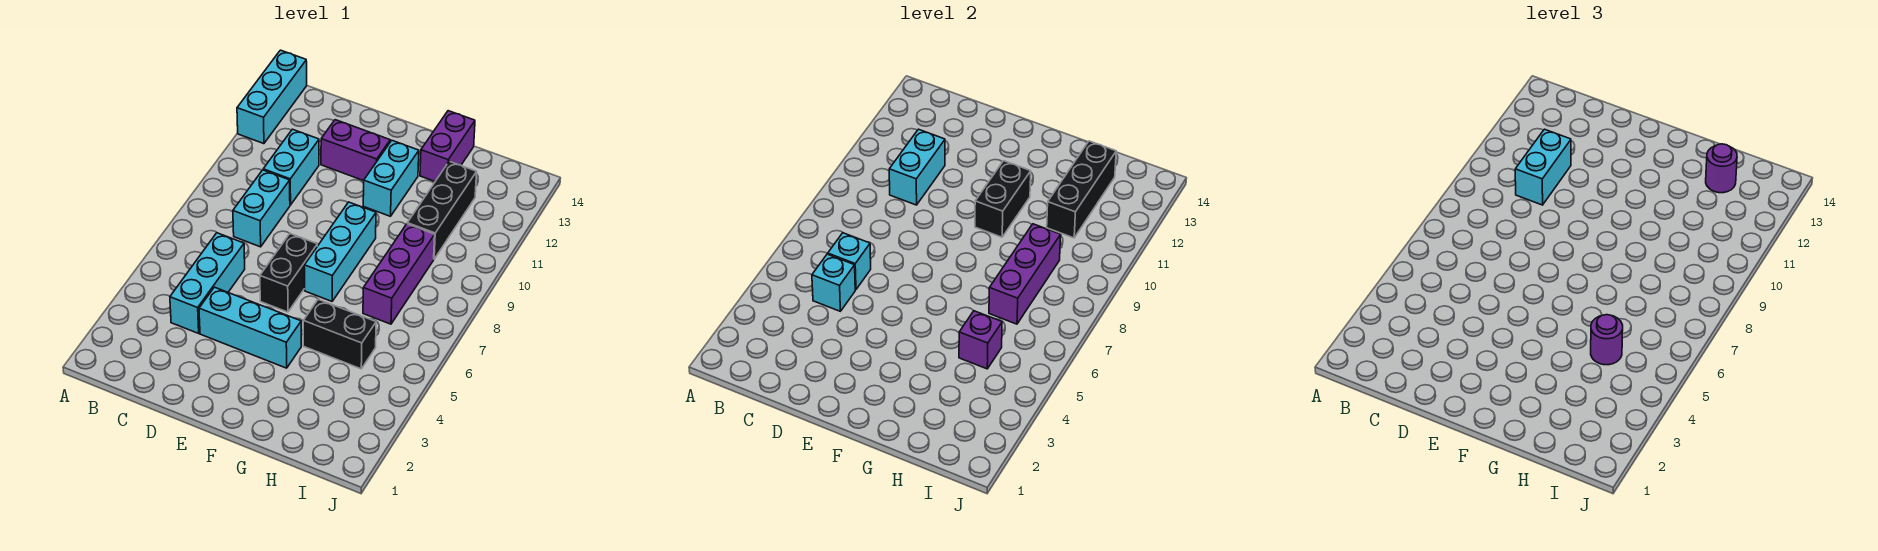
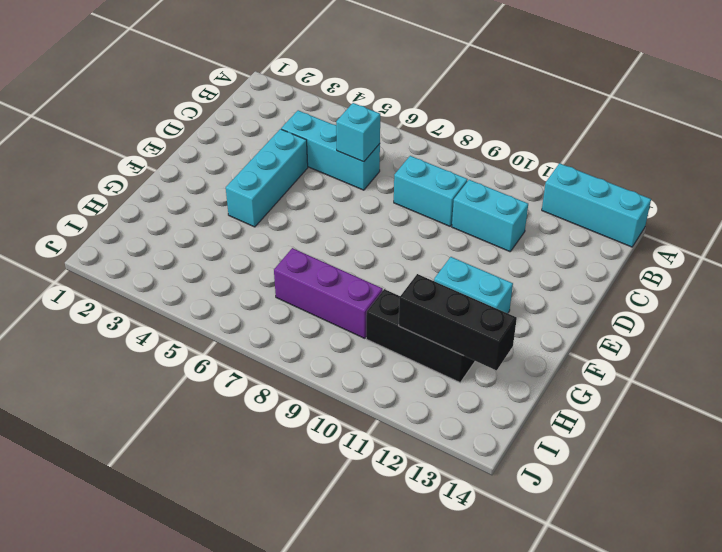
none -> purple brick D12:E12 level 1
none -> black brick E6:E7 level 1
none -> cyan brick F7:F9 level 1

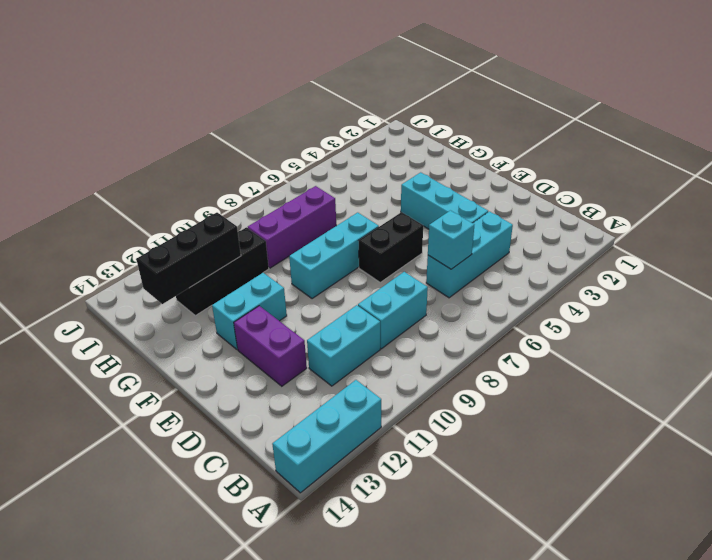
none -> black brick G5:H5 level 1
none -> purple brick G13:G14 level 1
none -> cyan brick C5 level 2

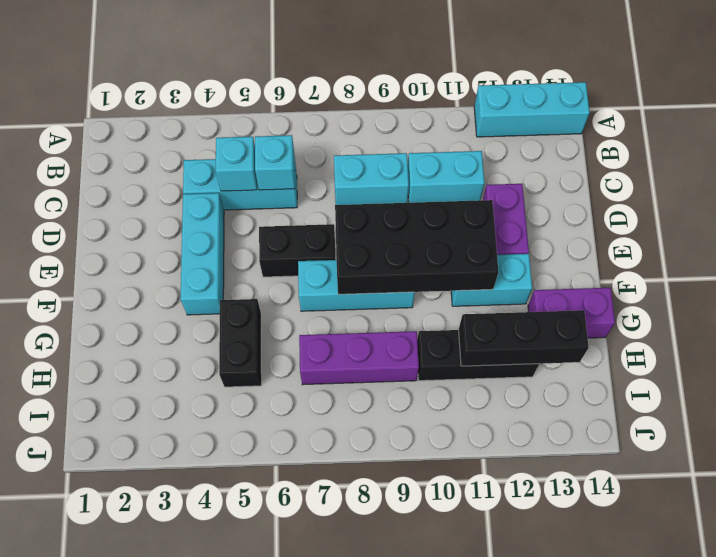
black brick E8:F11 level 2 -> black brick F10:F11 level 2
none -> cyan brick C10:C11 level 2
none -> purple brick H5 level 2
none -> purple brick H7:H9 level 2

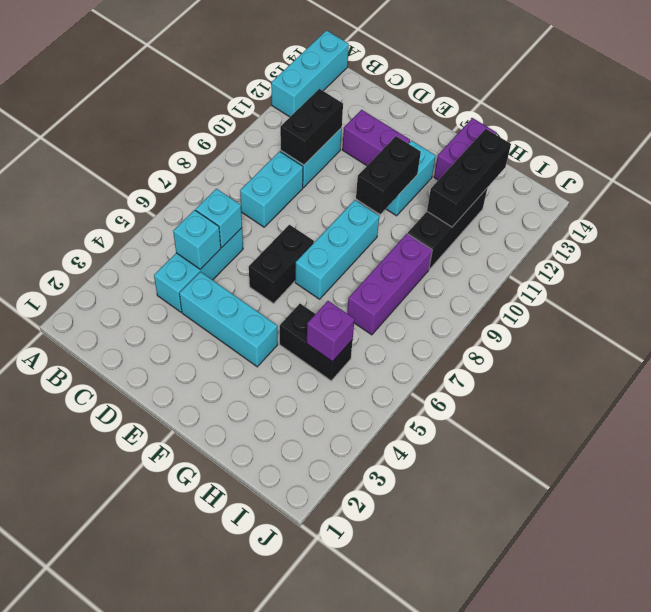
black brick C10:C11 level 2 -> cyan brick C10:C11 level 2
none -> purple brick H7:H9 level 2
none -> cyan brick C10:C11 level 3
none -> purple round brick H5 level 3

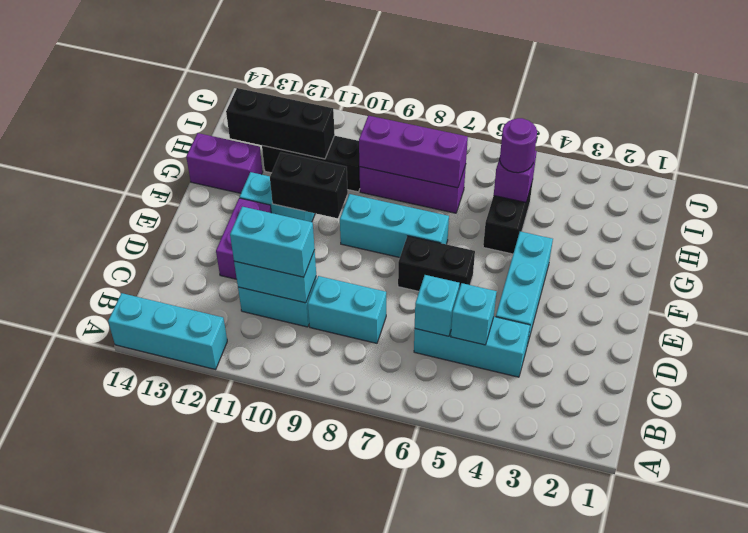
none -> purple round brick H13 level 3

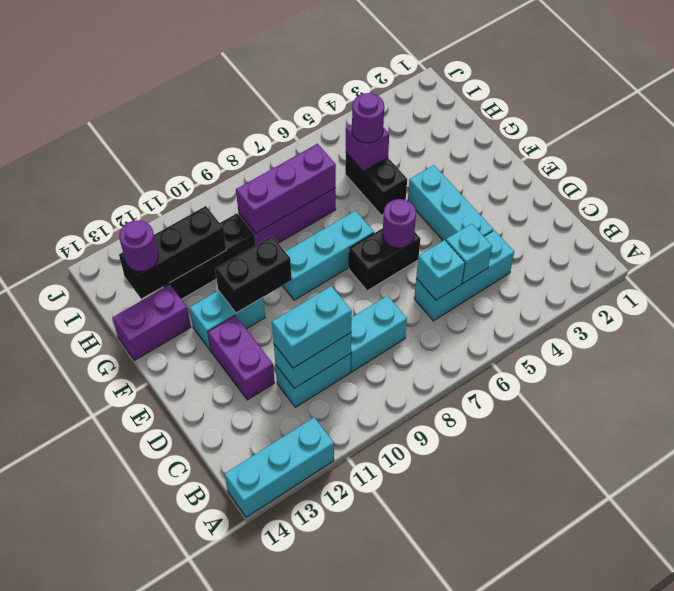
purple round brick E6 level 2 -> none

